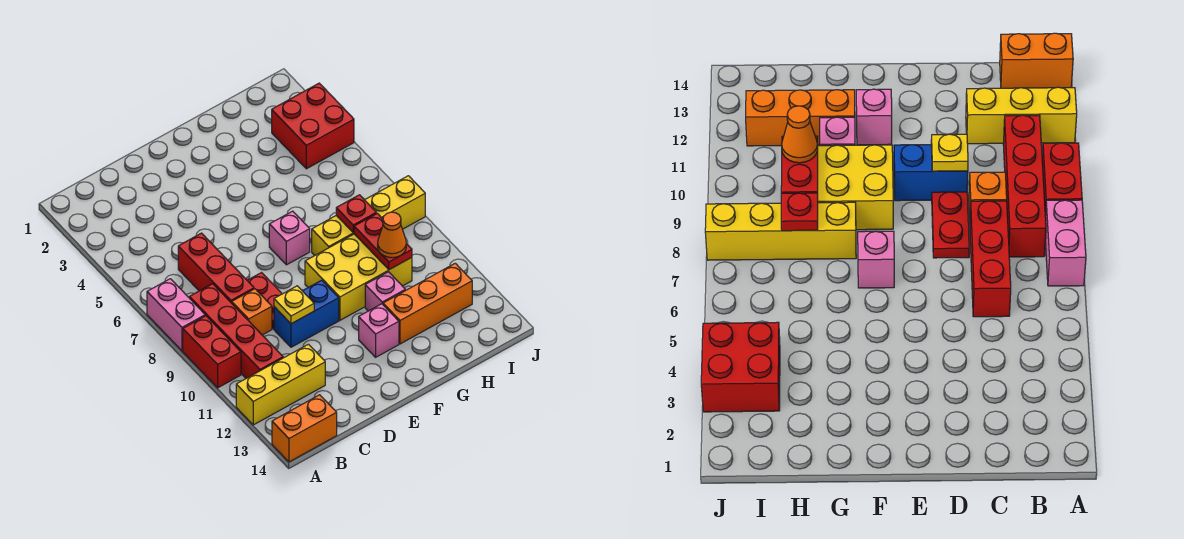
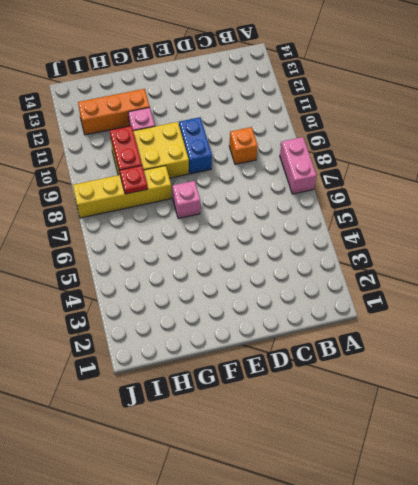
blue brick E9:E10 level 1 -> blue brick D10:E10 level 1
none -> red brick A9:A10 level 1
none -> yellow brick A12:C12 level 1
none -> orange brick A14:B14 level 1

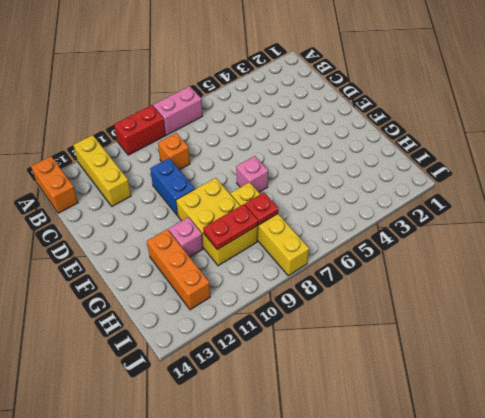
none -> red brick B8:B11 level 1
none -> red brick C6:C8 level 1
none -> red plate D8:D9 level 1

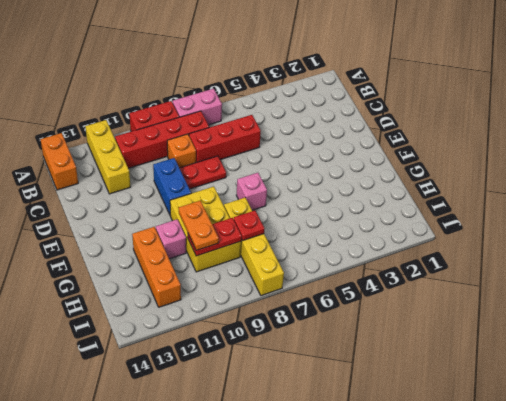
orange plate G10:H10 level 3 -> orange cone H10 level 3
none -> pink brick F12 level 1
none -> red brick I3:J4 level 1
none -> yellow plate D10 level 2

